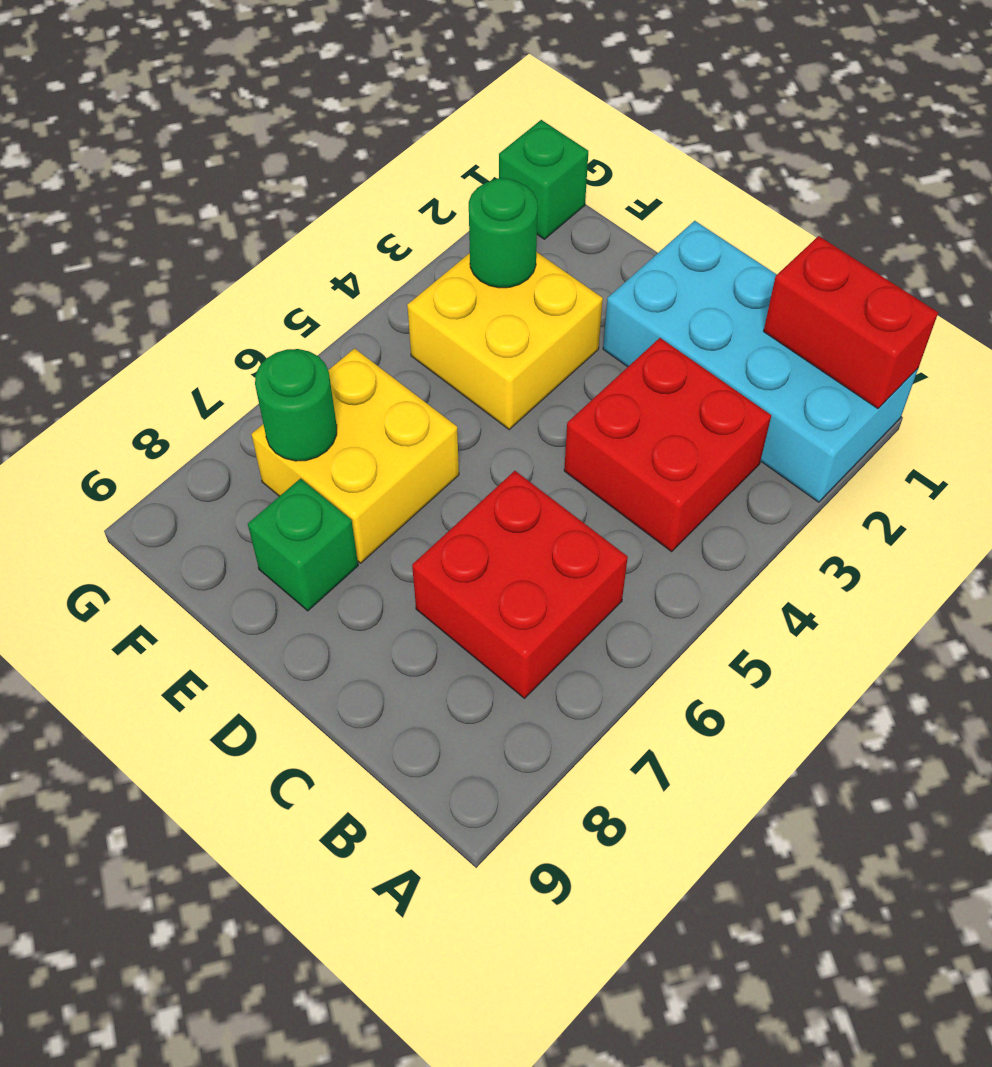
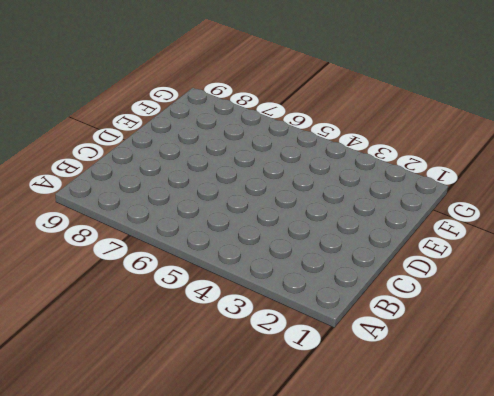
none -> cyan brick A1:D2 level 1
none -> red brick B3:C4 level 1

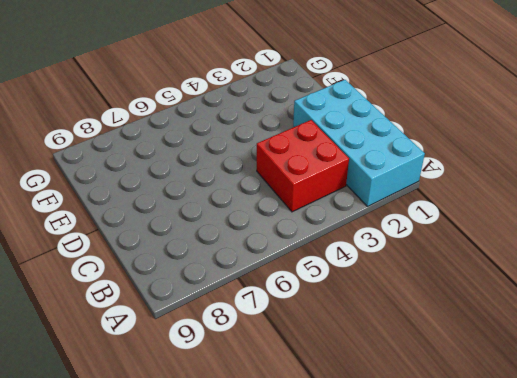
none -> red brick B6:C7 level 1
none -> yellow brick E3:F4 level 1

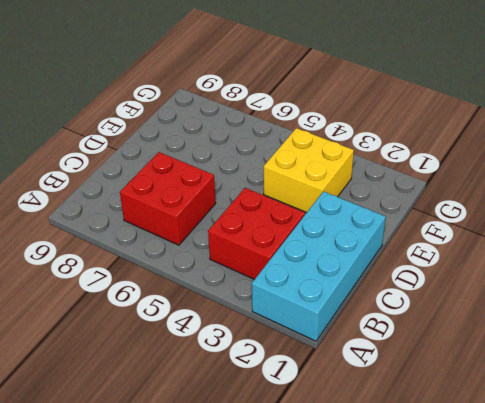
none -> yellow brick E6:F7 level 1
none -> green brick E8 level 1

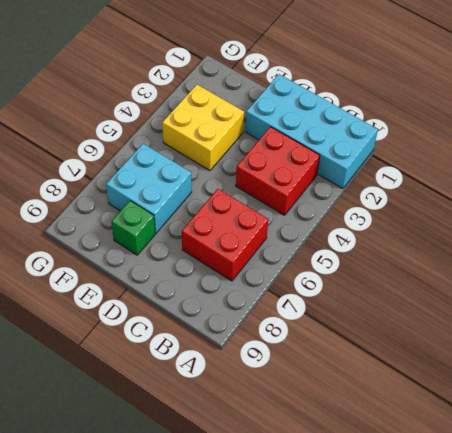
cyan brick E6:F7 level 1 -> yellow brick E6:F7 level 1
none -> green brick G1 level 1
none -> red brick A1:B1 level 2

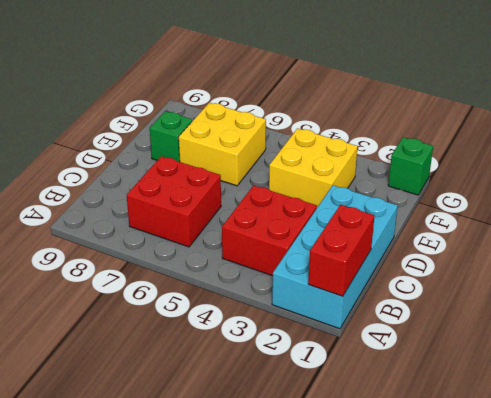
none -> green round brick F3 level 2
none -> green round brick F7 level 2

